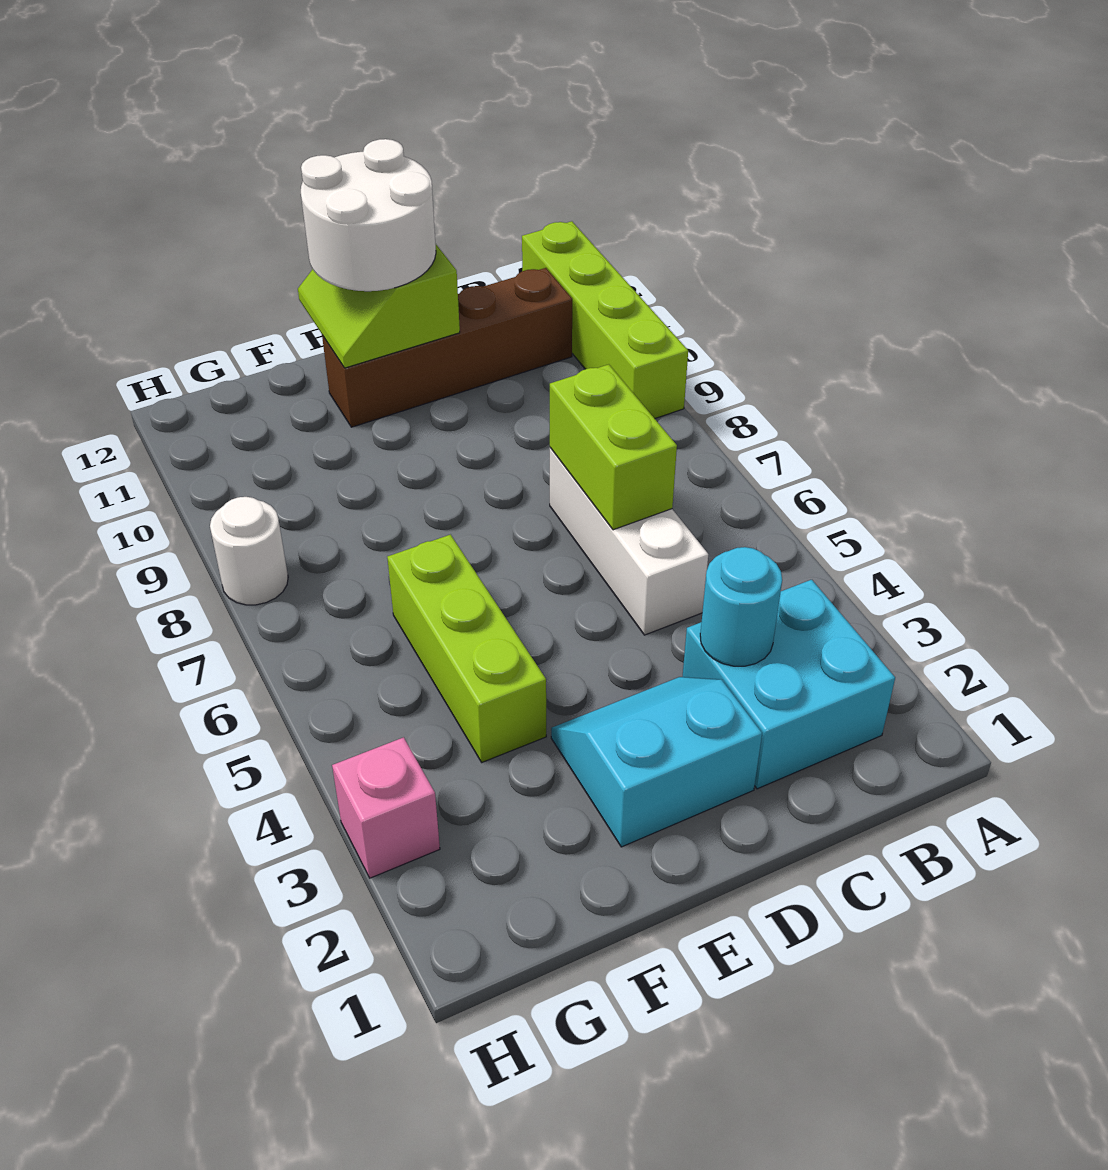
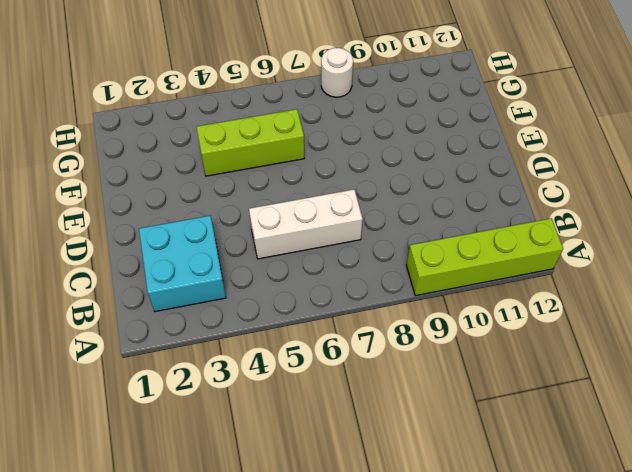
none -> brown brick B11:E11 level 1
none -> cyan slope D2:E3 level 1 top 2
none -> pink brick H3 level 1

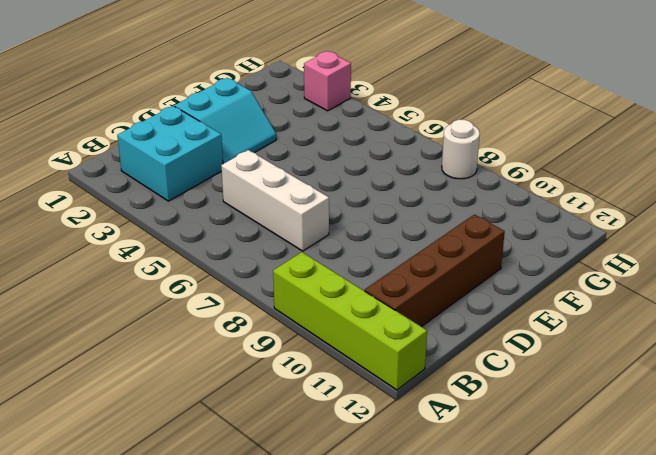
none -> lime brick F4:F6 level 1
none -> cyan round brick C3 level 2
none -> lime brick C6:C7 level 2

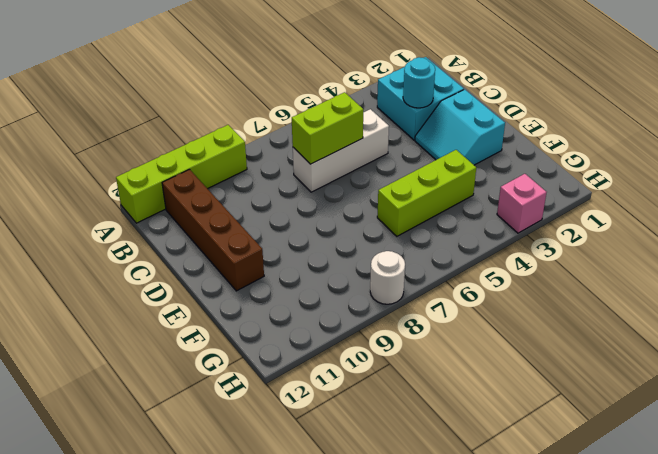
none -> lime slope D11:E12 level 2 top D
none -> white round brick D11:E12 level 3

